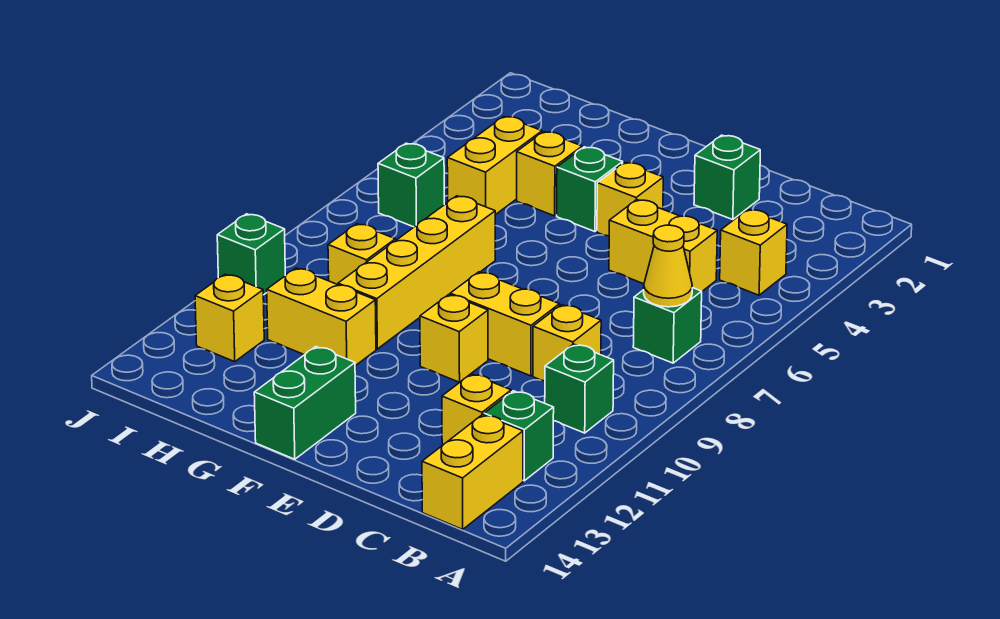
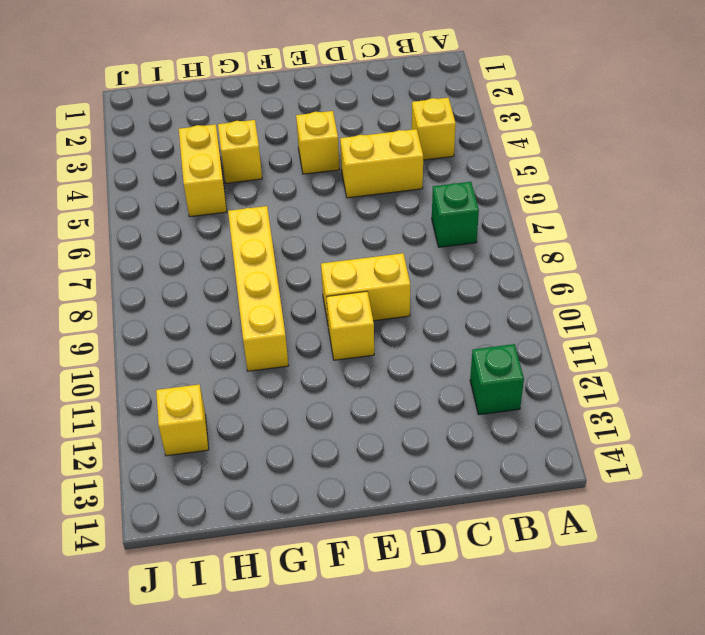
none -> green brick B10 level 1
none -> yellow brick B13:B14 level 1
none -> yellow brick C9 level 1

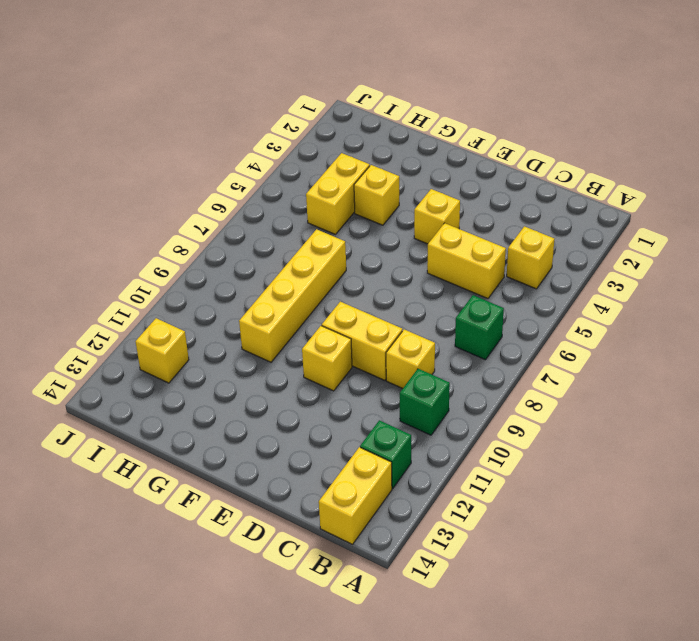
none -> yellow brick C12 level 1
none -> green brick D2 level 1
none -> green brick F4 level 1

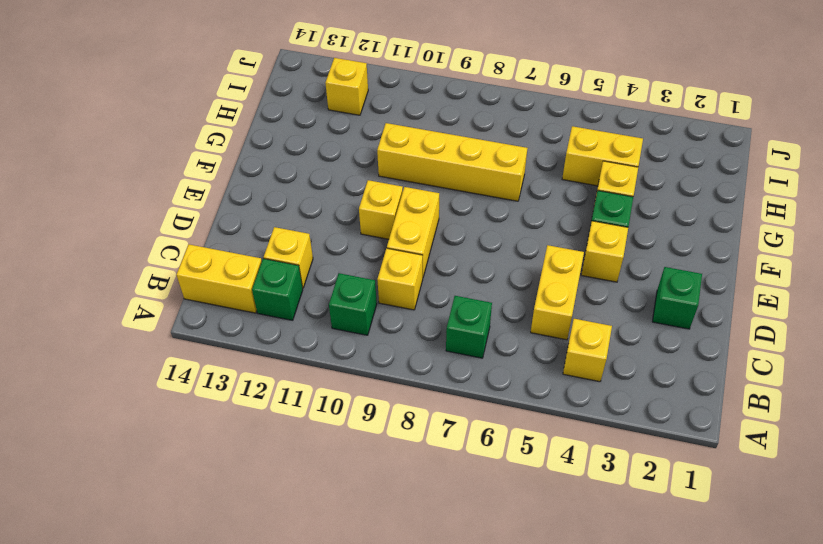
none -> green brick F13:F14 level 1
none -> yellow brick G11:H11 level 1
none -> yellow brick H9 level 1

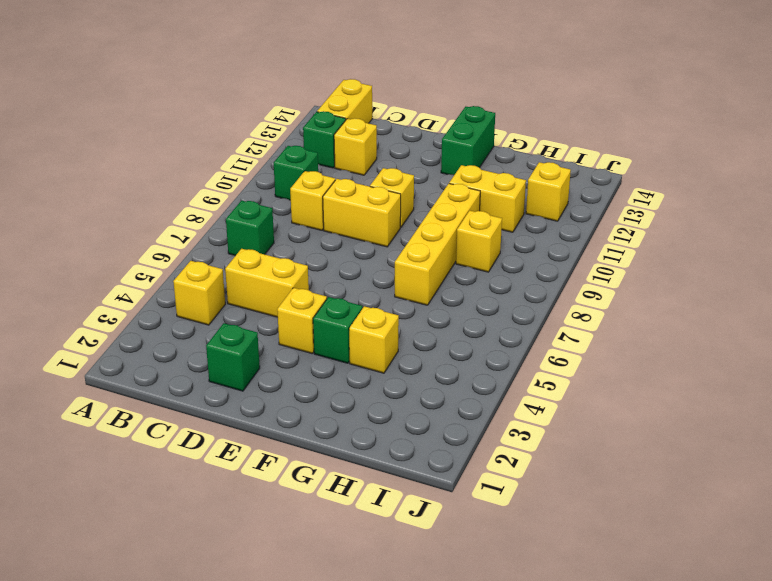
none -> yellow brick H4:H5 level 1
none -> green brick I6 level 1
none -> green brick J10 level 1

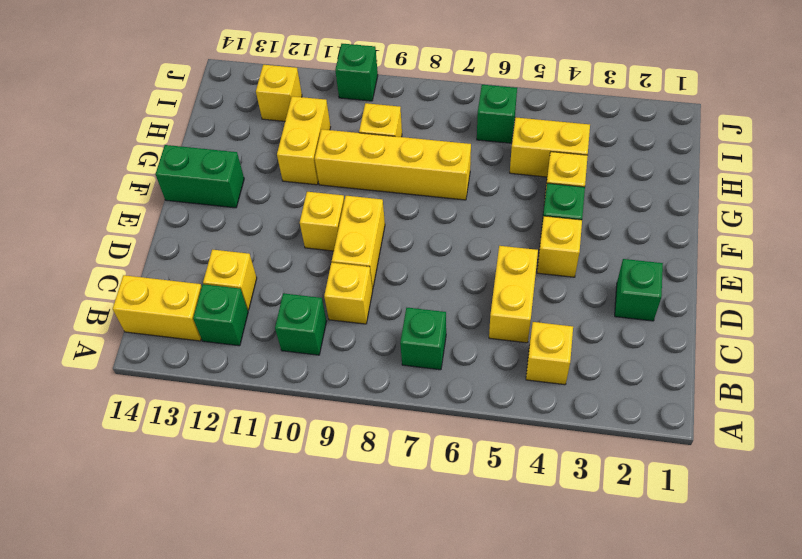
none -> yellow cone B7 level 2

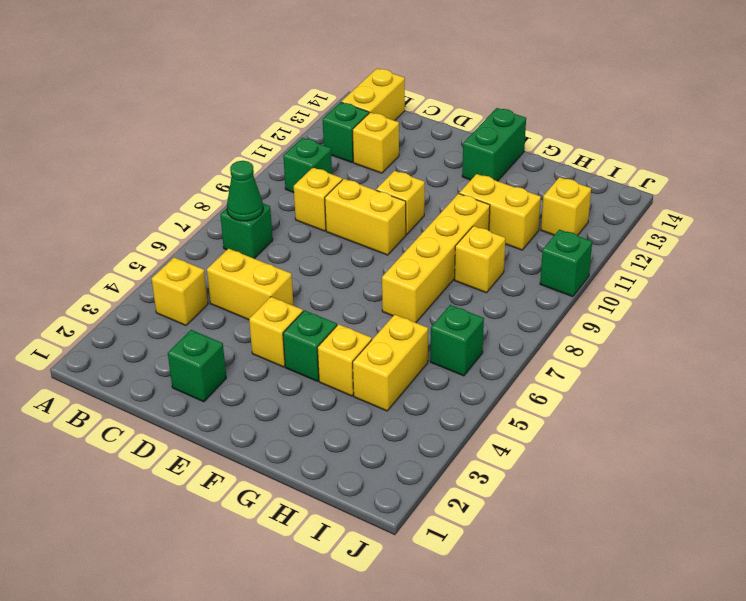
green cone B7 level 2 -> yellow cone B7 level 2

